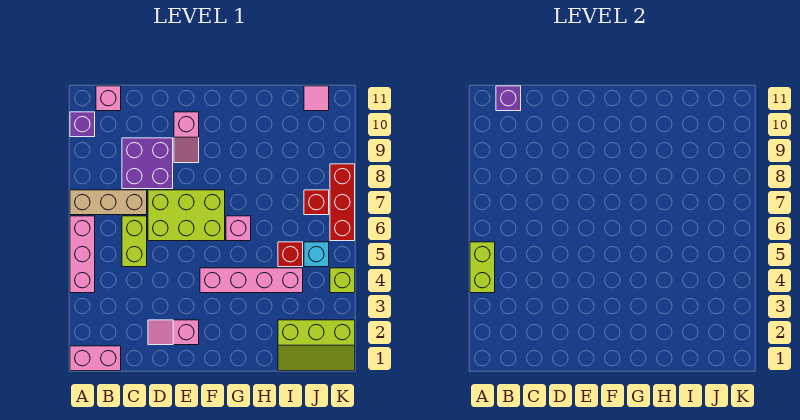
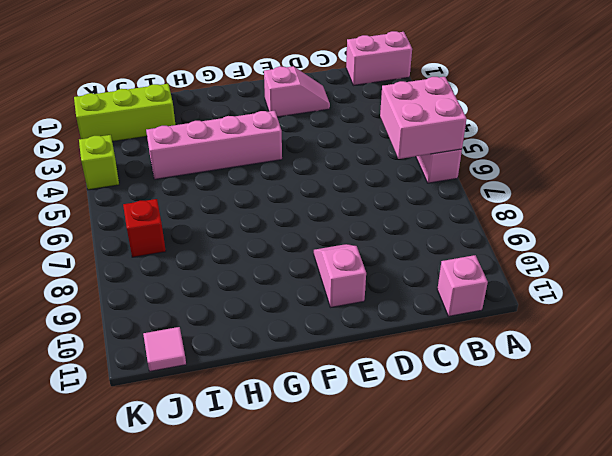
pink brick A5:B6 level 2 -> lime brick A4:A5 level 2
none -> tan brick A7:C7 level 1
none -> purple brick A10 level 1
none -> lime brick C5:C6 level 1

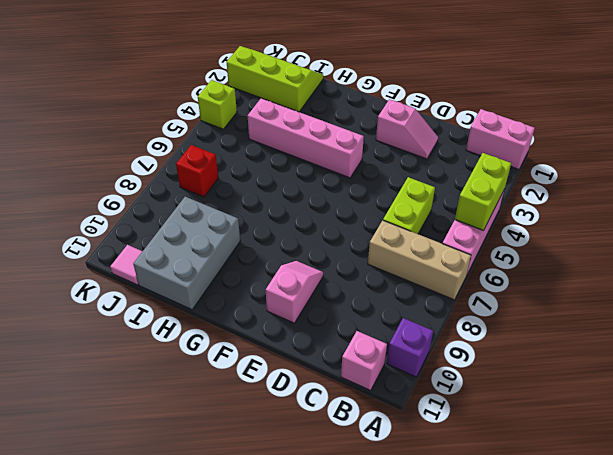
grey brick H9:I11 level 1 -> none
none -> purple brick C8:D9 level 1
none -> lime brick D6:F7 level 1
none -> pink brick G6 level 1

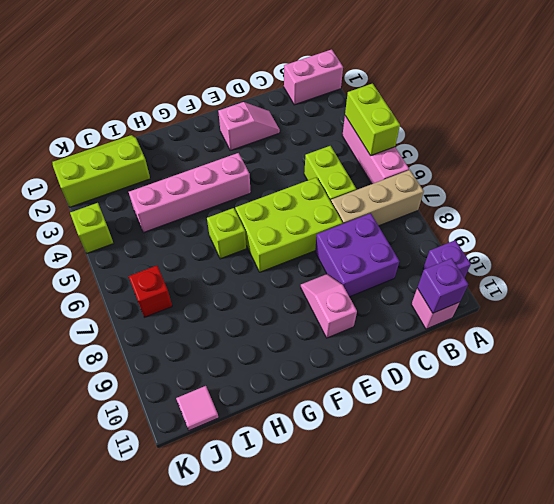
lime brick G6 level 1 -> pink brick G6 level 1
none -> red brick I5 level 1
none -> cyan brick J5 level 1
none -> red brick K6:K8 level 1

